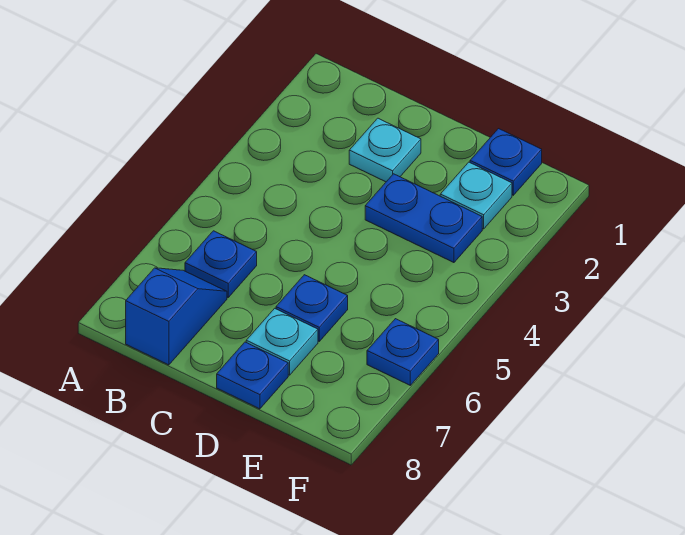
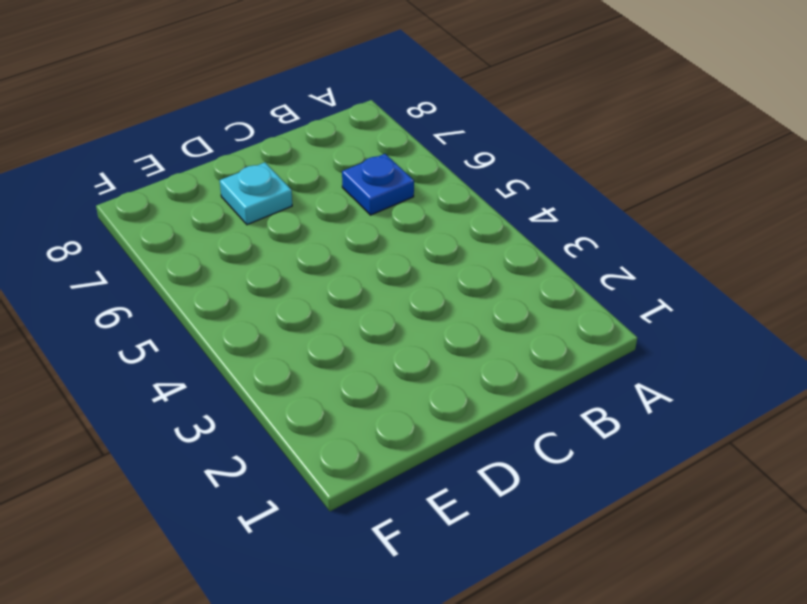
none -> blue slope B7:B8 level 1 top 8
none -> cyan plate C2 level 1

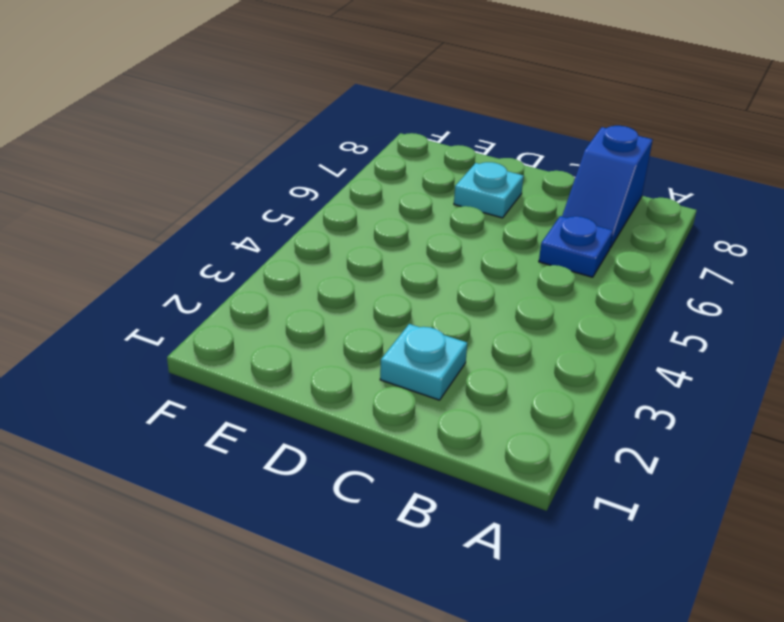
none -> blue plate D3:E3 level 1
none -> blue plate D6 level 1

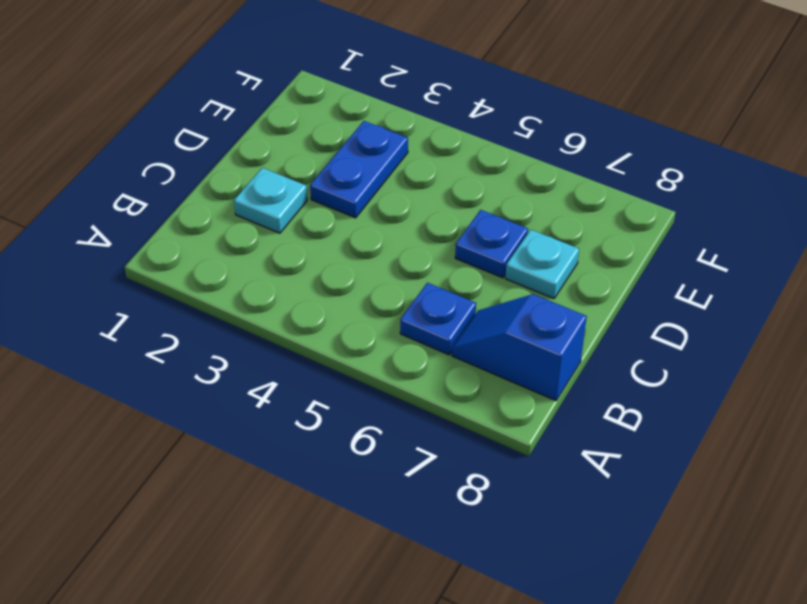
none -> blue plate D8 level 1
none -> blue plate E1 level 1

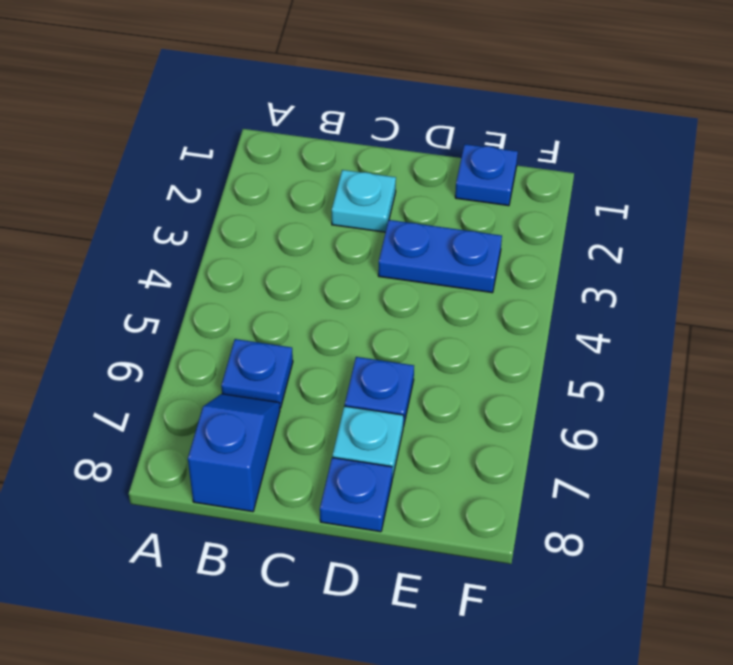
none -> cyan plate E2 level 1
none -> blue plate F6 level 1

